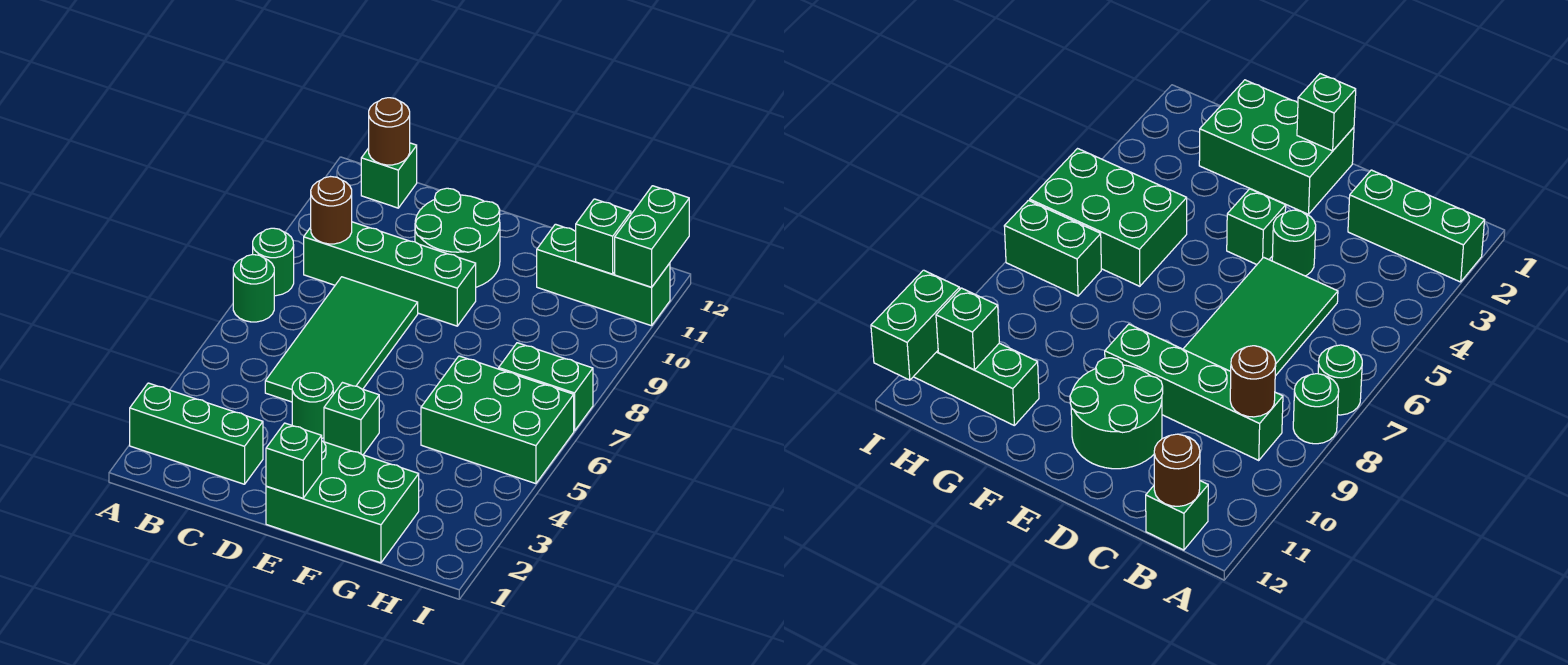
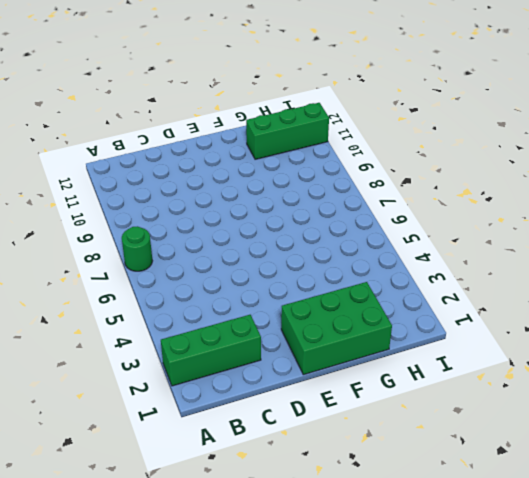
none -> green round brick A8 level 1
none -> green brick B9:E9 level 1
none -> green brick B12 level 1

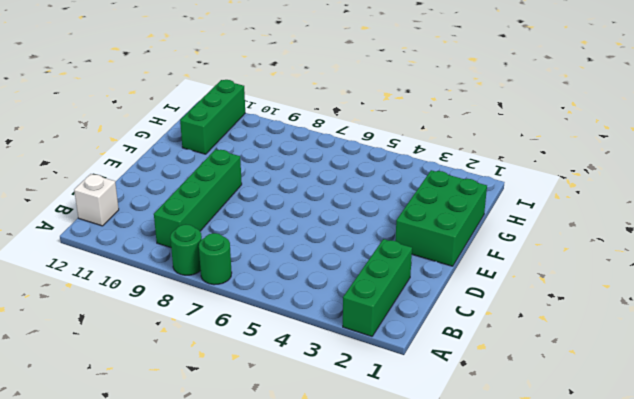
white brick B12 level 1 -> green brick B12 level 1
none -> green tile C5:D8 level 1
none -> green round brick D4 level 1
none -> green round brick D10:E11 level 1

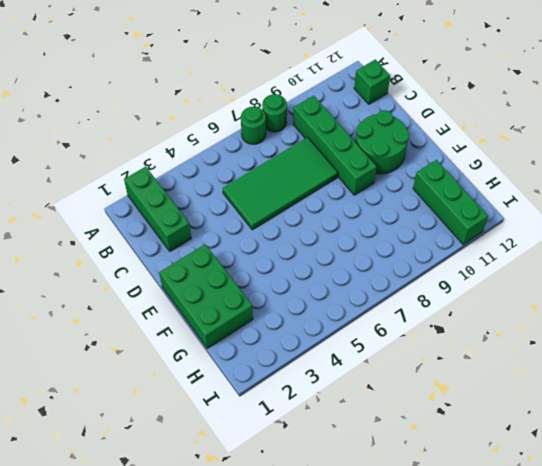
none -> green round brick D4 level 1
none -> green brick E4 level 1
none -> green brick G5:I6 level 1

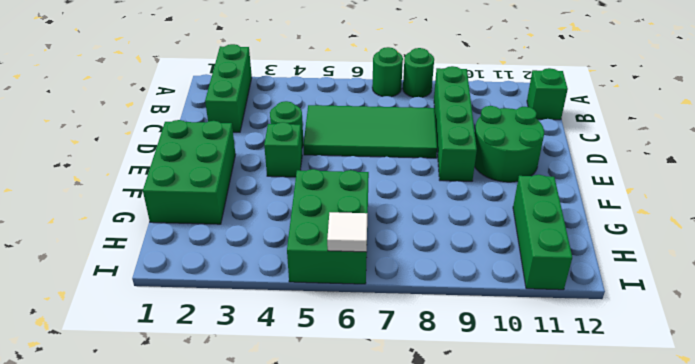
white tile I6 level 2 -> none
none -> green brick H7:I7 level 1
none -> brown round brick B9 level 2
none -> brown round brick B12 level 2

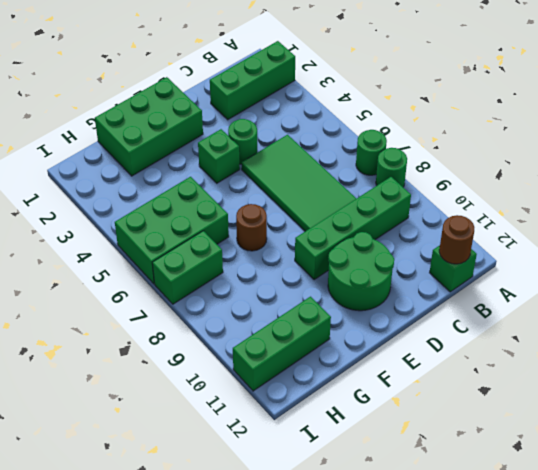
brown round brick F7 level 1 -> brown round brick B9 level 2
none -> green brick E1 level 2
none -> green brick H11 level 2
none -> green brick I11:I12 level 2

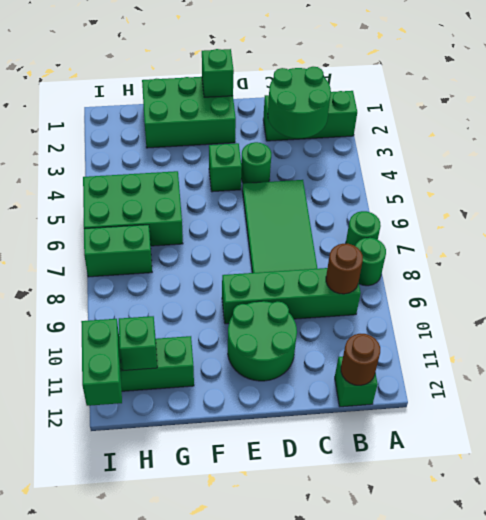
green round brick B2:C3 level 2 -> none

